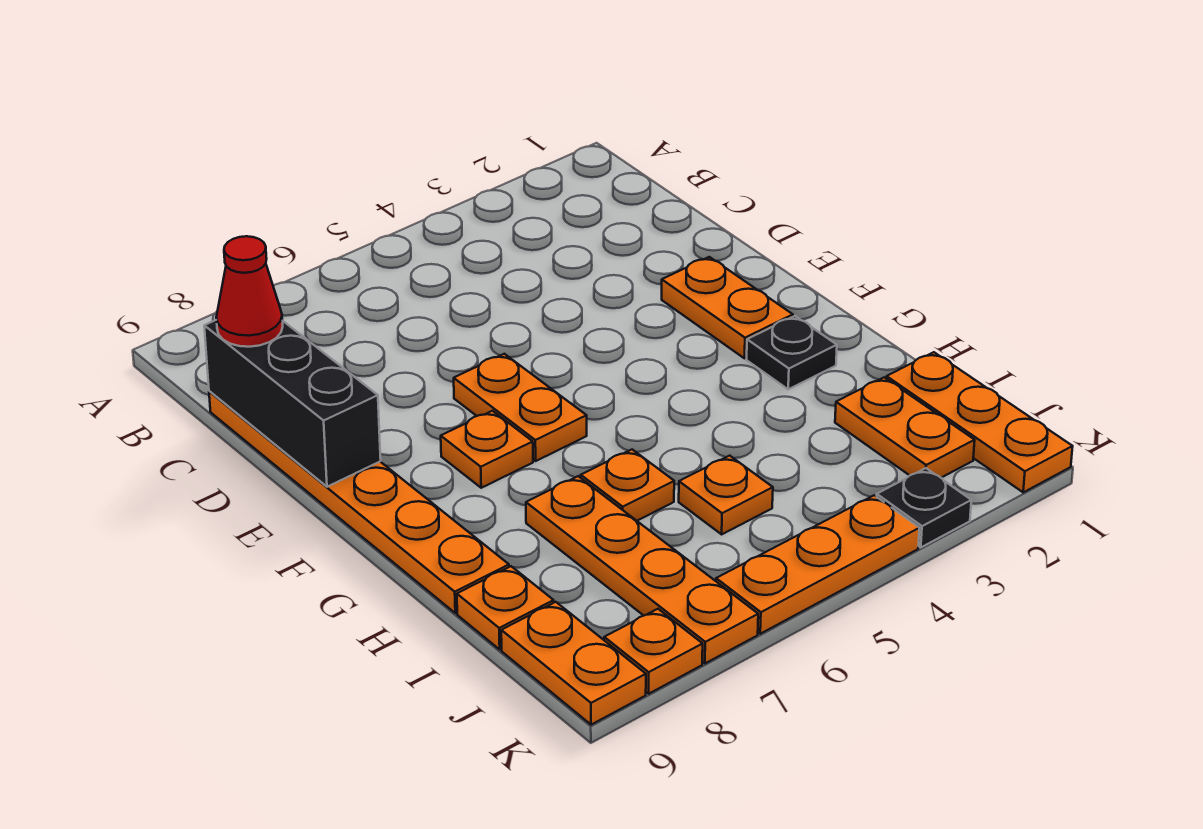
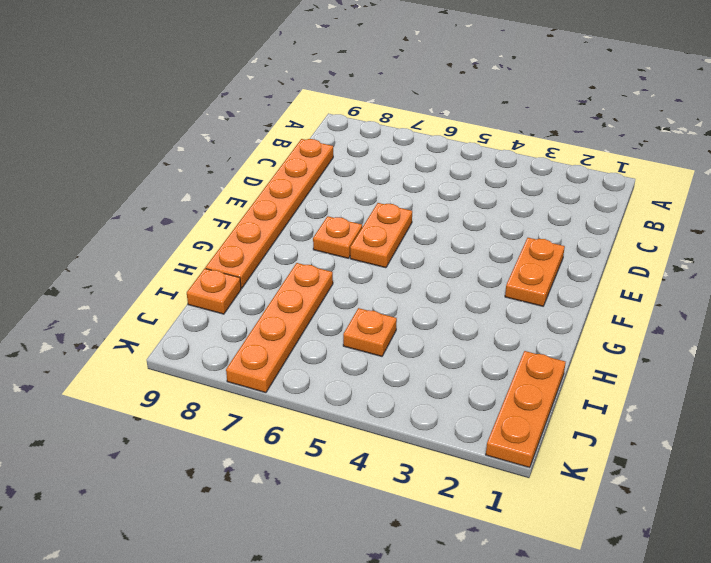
none -> black plate G2 level 1
none -> orange plate H6 level 1
none -> orange plate I2:J2 level 1

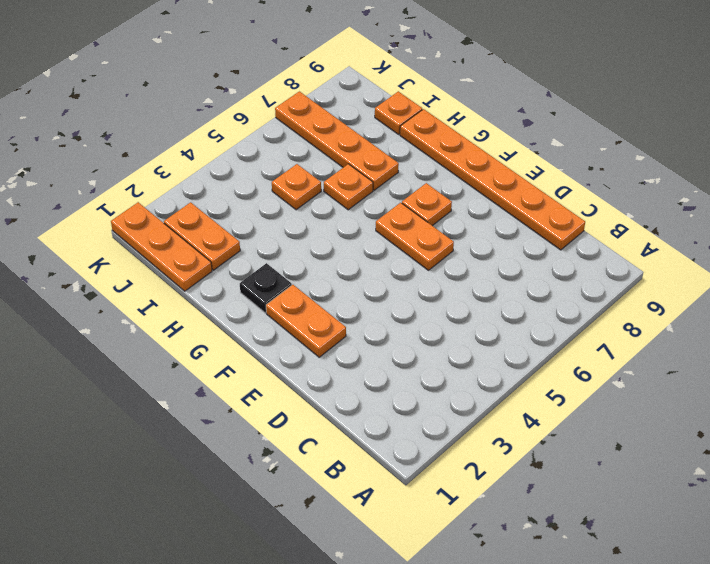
none -> orange plate J9:K9 level 1
none -> black plate K3 level 1
none -> orange plate K4:K6 level 1

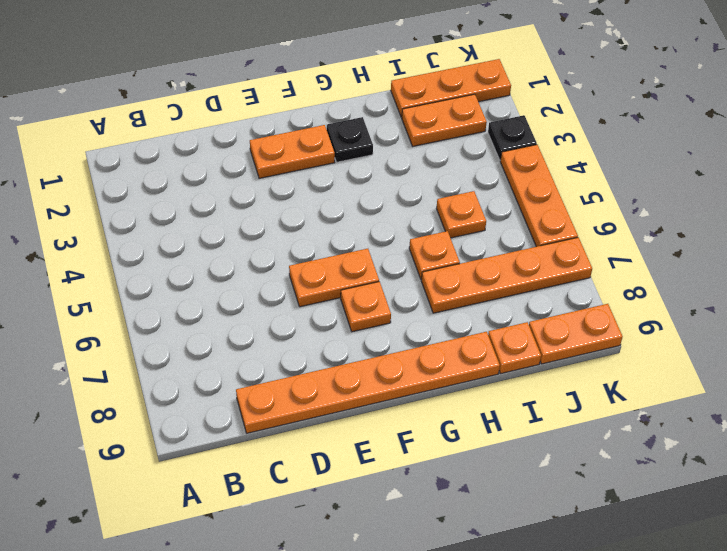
none -> orange plate K8 level 1
none -> black brick C9:E9 level 2
none -> red cone C9 level 3

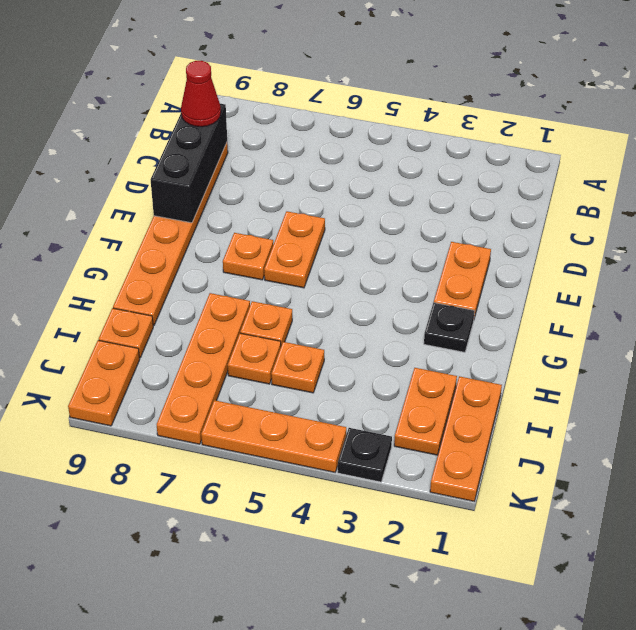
orange plate I6 level 1 -> orange plate K8 level 1

